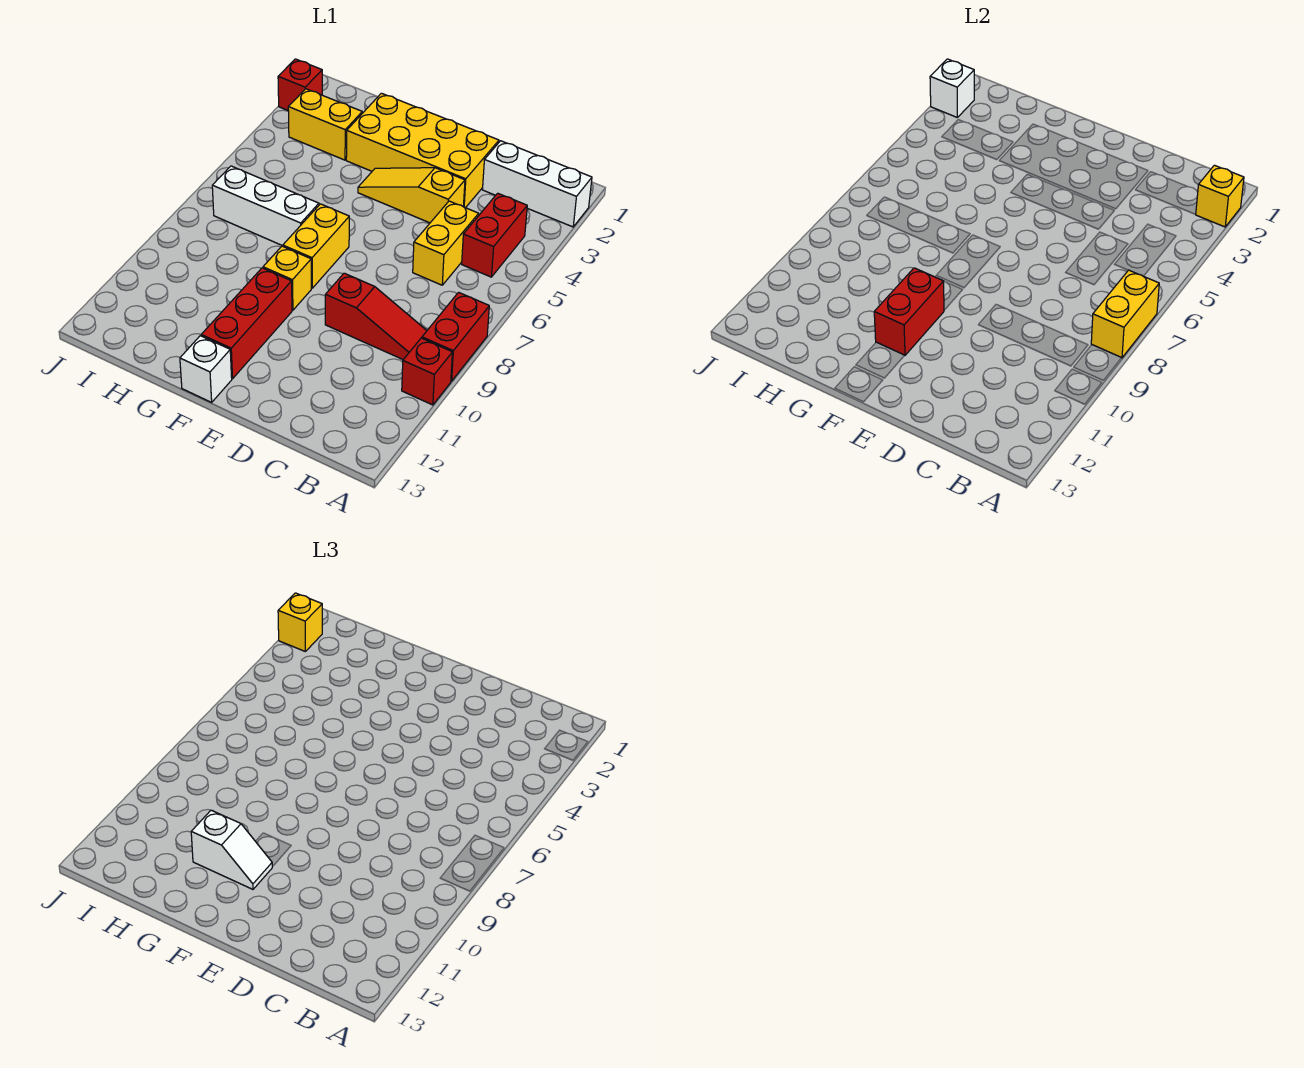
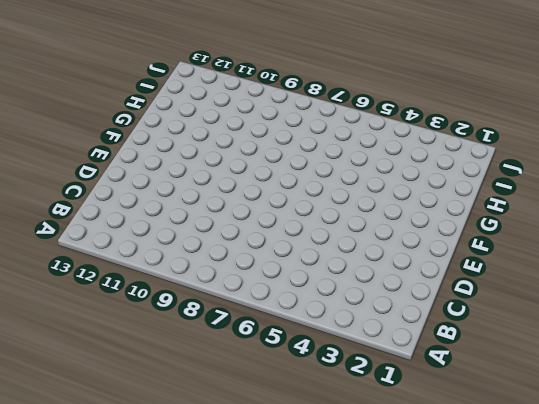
none -> white brick A2:C2 level 1
none -> red brick A8:A9 level 1
none -> red brick A10 level 1

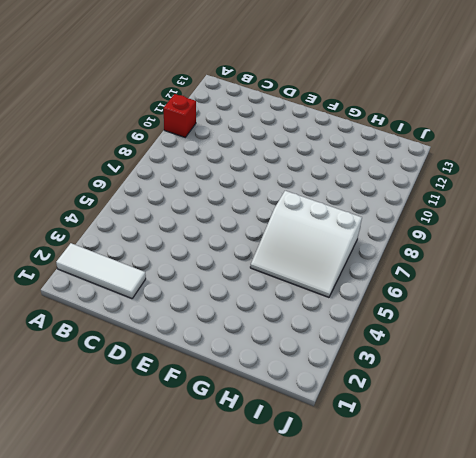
white tile A2:C2 level 1 -> white brick A2:C2 level 1
white slope G5:I7 level 1 top 7 -> white brick G7:I7 level 1
none -> red brick A8:A9 level 1
none -> red brick B4:B5 level 1
none -> red slope B9:D9 level 1 top D

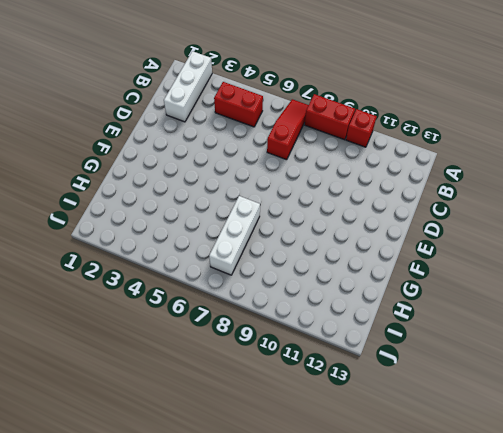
red slope A7:C7 level 1 top C -> red slope B9:D9 level 1 top D
none -> yellow brick C5:C6 level 1
none -> yellow brick D2:G3 level 1
none -> yellow slope D4:F4 level 1 top D

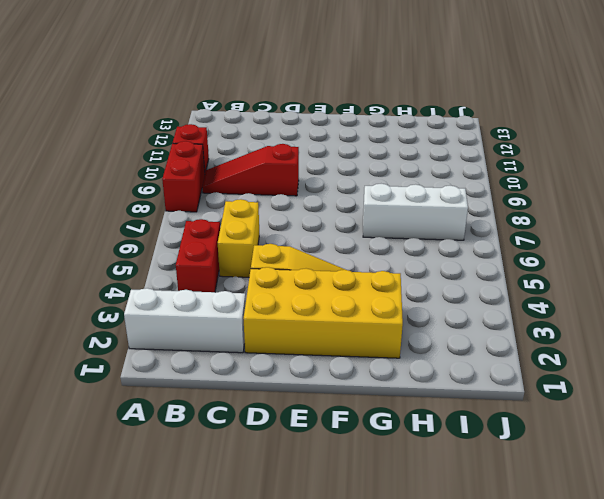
none -> yellow brick F7:F8 level 1
none -> yellow brick F9 level 1
none -> red brick F10:F12 level 1

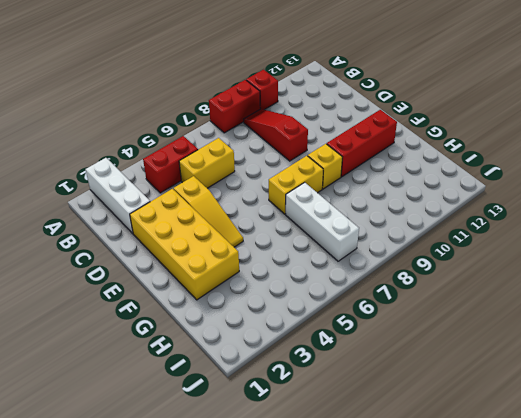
none -> white brick F13 level 1
none -> yellow brick H3:I3 level 1
none -> red brick J2 level 1

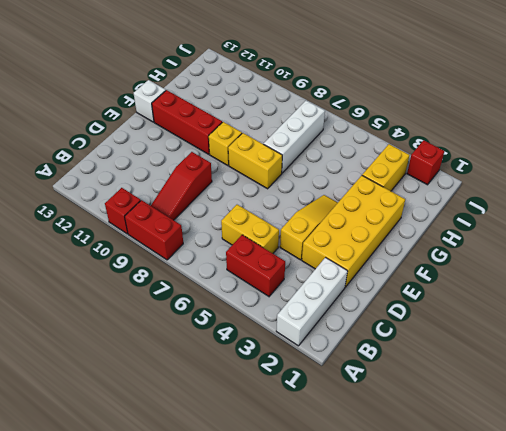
none -> yellow brick A2 level 2
none -> yellow brick A7:A8 level 2
none -> red brick F10:F11 level 2

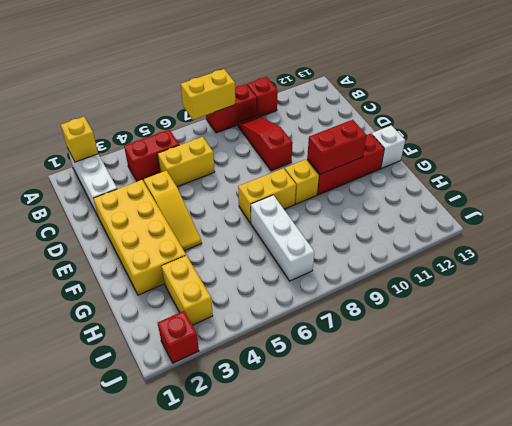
none -> white brick J2 level 2
none -> white slope F11:G11 level 3 top G
none -> yellow brick J2 level 3

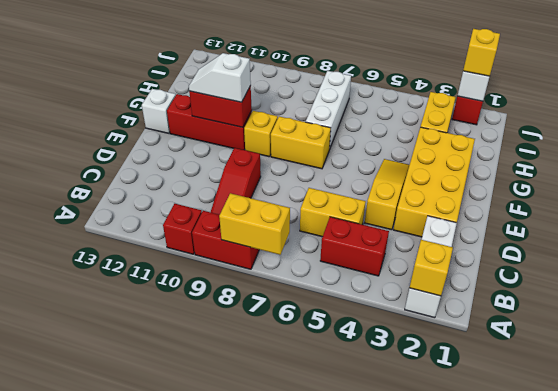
white slope F10:F11 level 3 top 10 -> white slope F11:G11 level 3 top G

